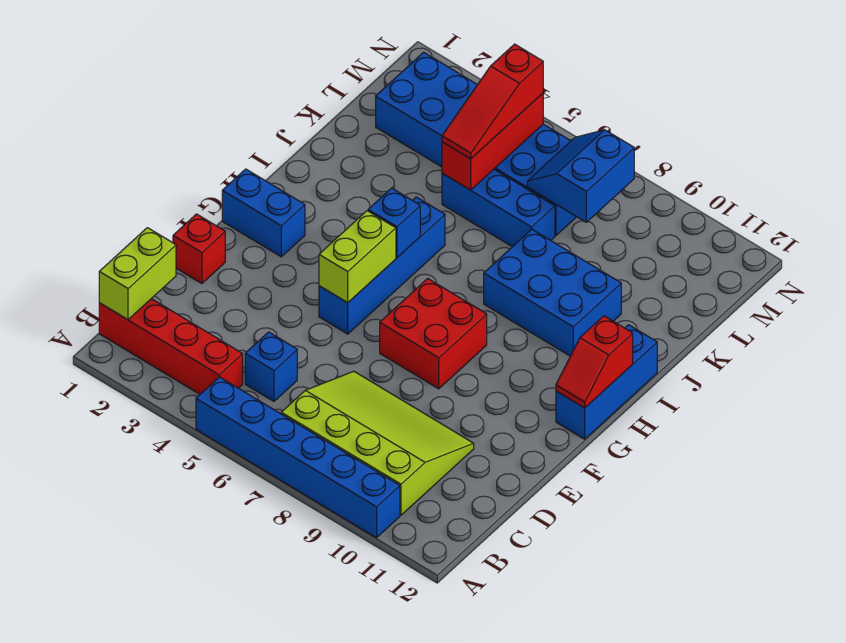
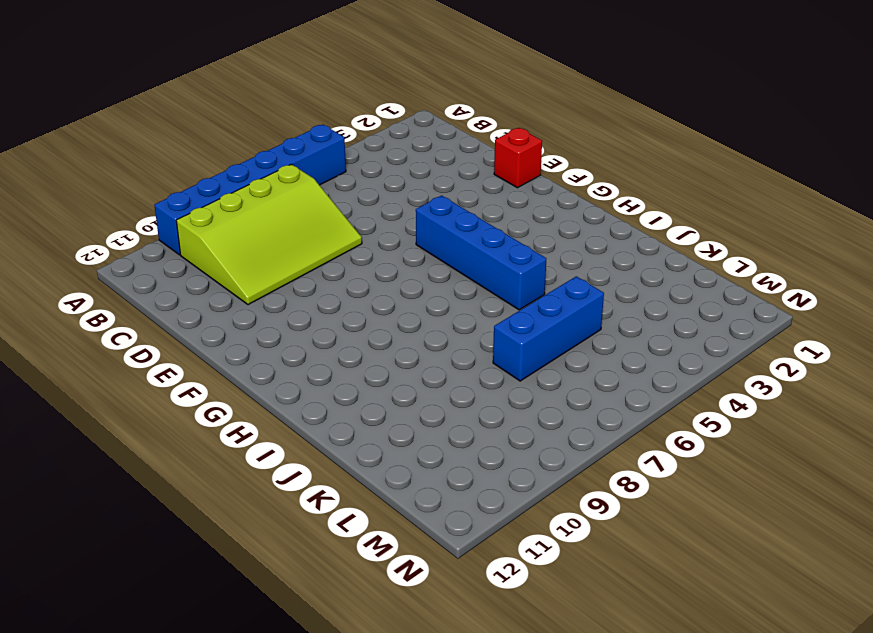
none -> red brick B1:B4 level 1
none -> blue brick C5 level 1
none -> red brick F7:G8 level 1

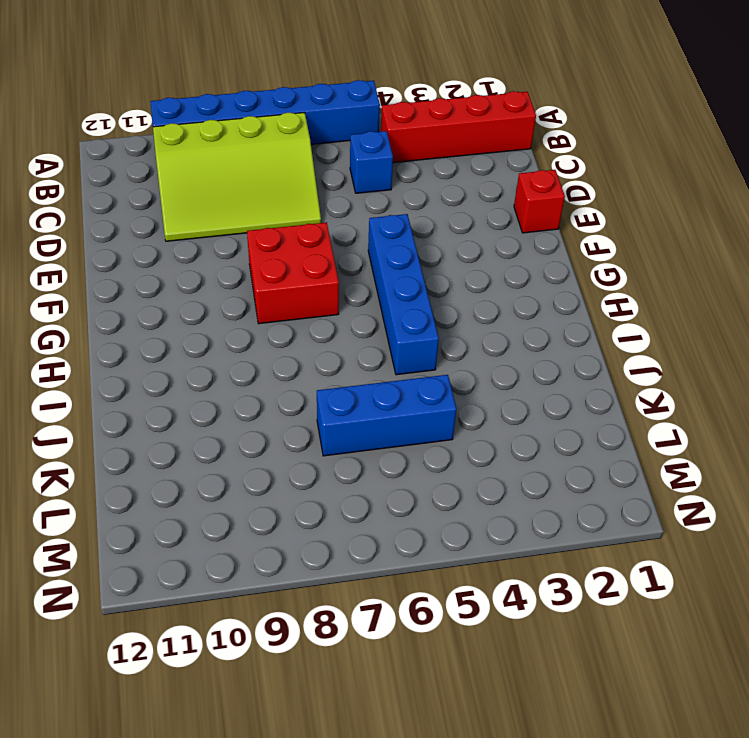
none -> blue brick G1:G2 level 1
none -> blue brick G12:I12 level 1
none -> blue brick I8:J10 level 1

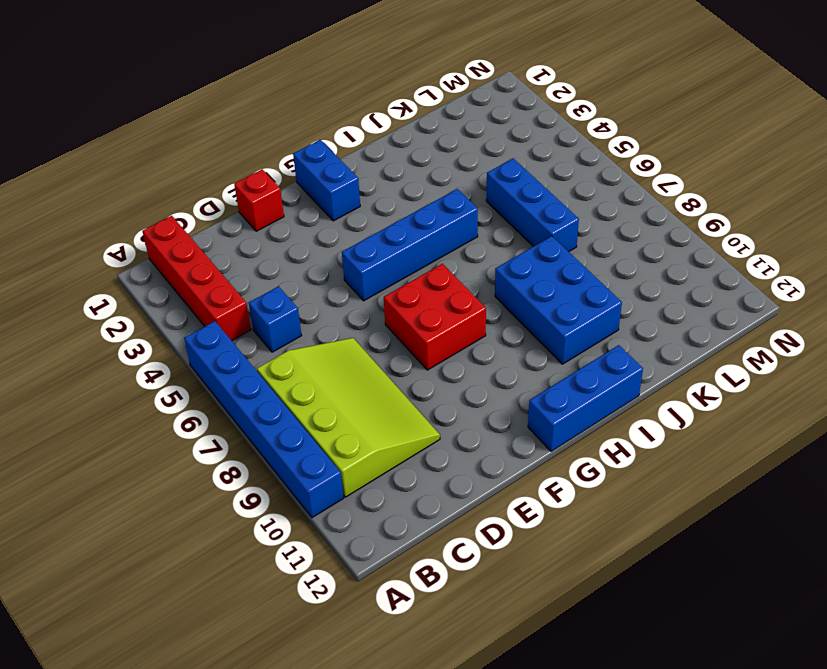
none -> blue brick L2:M7 level 1
none -> lime brick B1:C1 level 2
none -> lime brick F5:G5 level 2

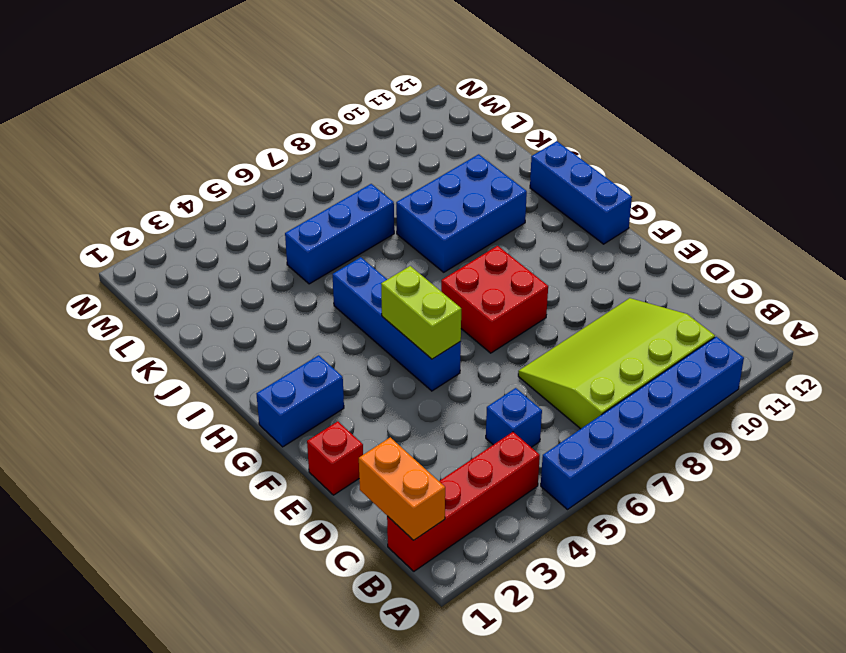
orange brick B1:C1 level 2 -> lime brick B1:C1 level 2
none -> blue brick L2:M7 level 1
none -> red slope G12:H12 level 2 top H
none -> blue brick H5 level 2

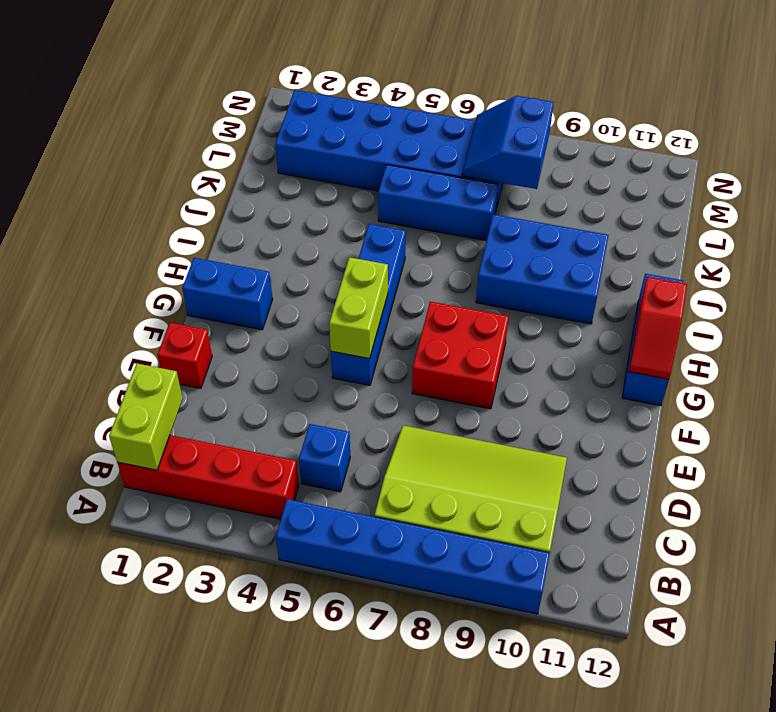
none -> blue brick H5 level 2
none -> red brick K5:M5 level 2
none -> red slope K5:M5 level 3 top M

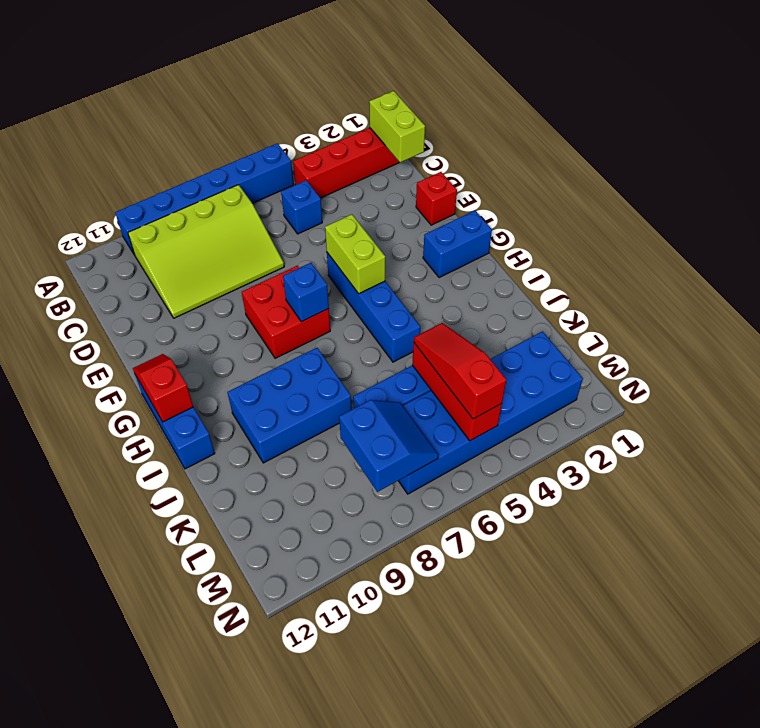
blue brick G7 level 2 -> blue brick H5 level 2

